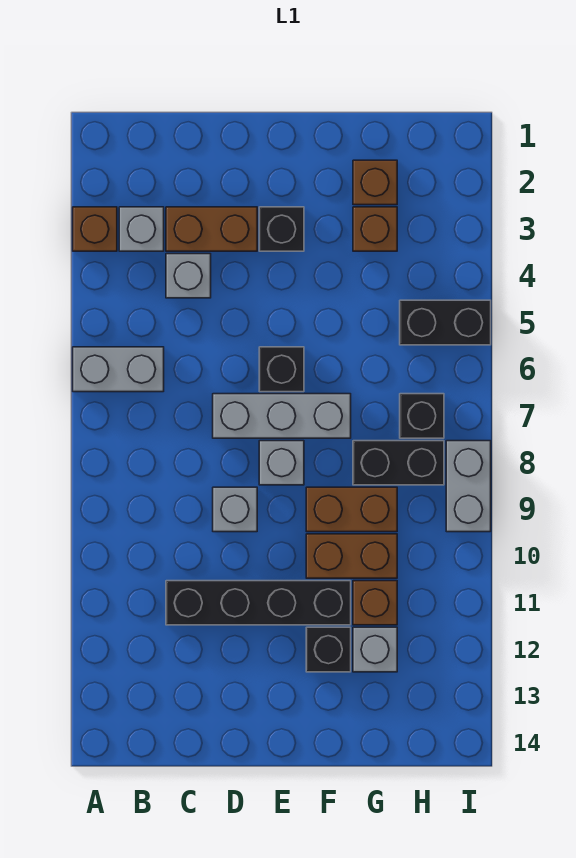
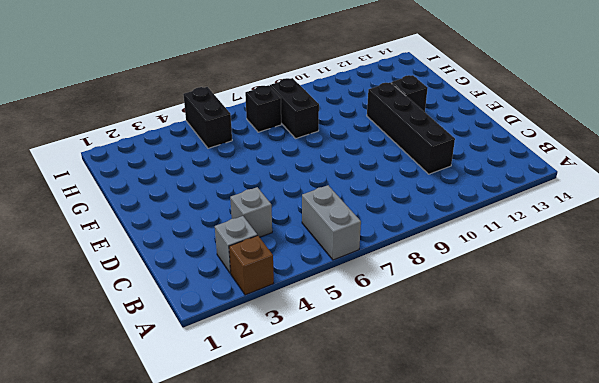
none -> brown brick C3:D3 level 1
none -> grey brick D7:F7 level 1
none -> grey brick D9 level 1

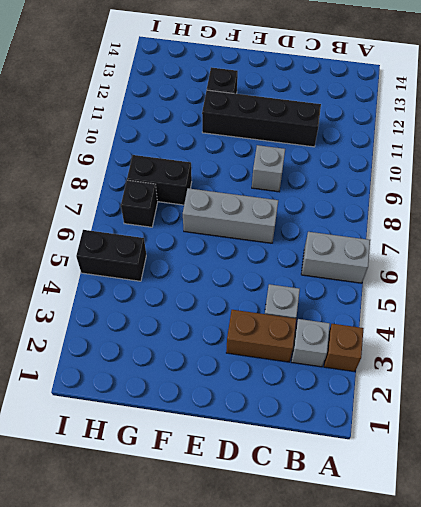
none -> black brick E3 level 1
none -> black brick E6 level 1
none -> grey brick E8 level 1

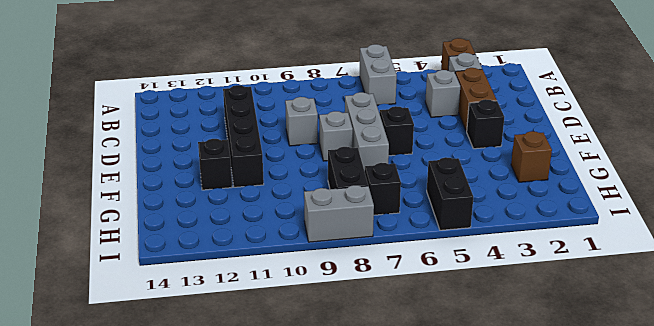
none -> brown brick F9:G9 level 1
none -> brown brick F10:G10 level 1
none -> brown brick G3 level 1

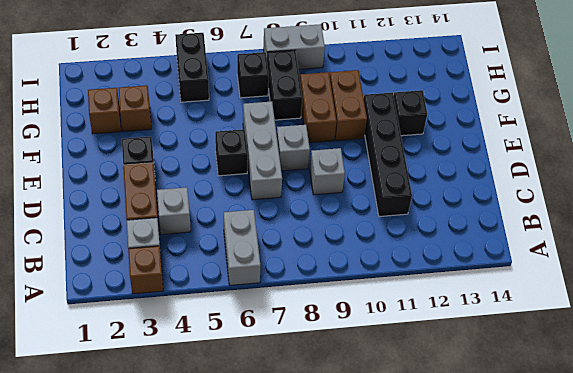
none -> brown brick G11 level 1
none -> grey brick G12 level 1

